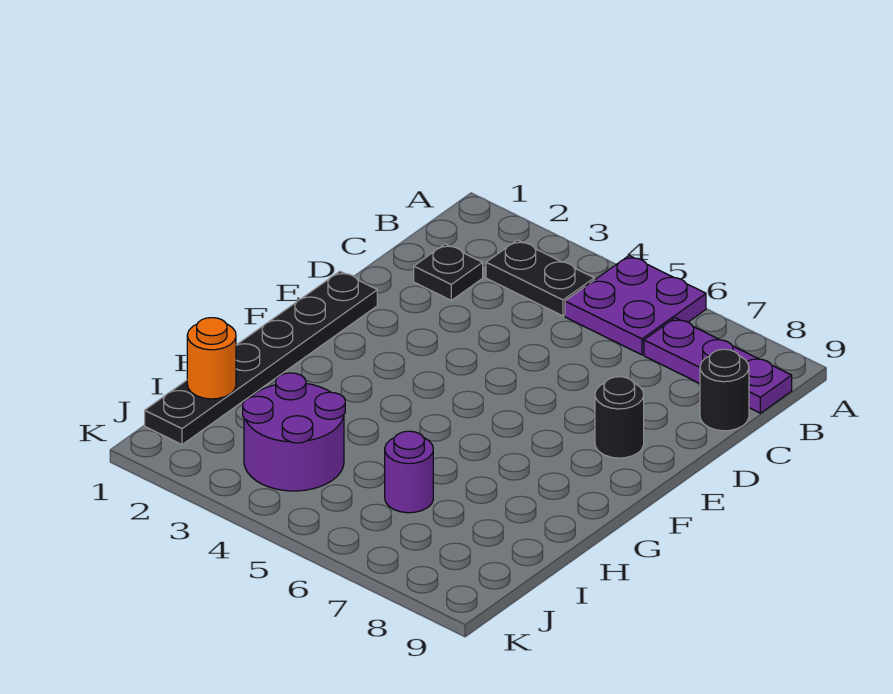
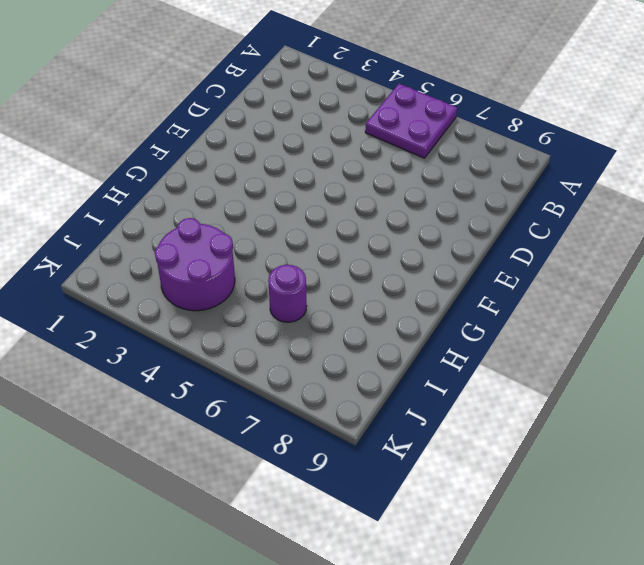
none -> black plate B3:B4 level 1
none -> purple plate B7:B9 level 1

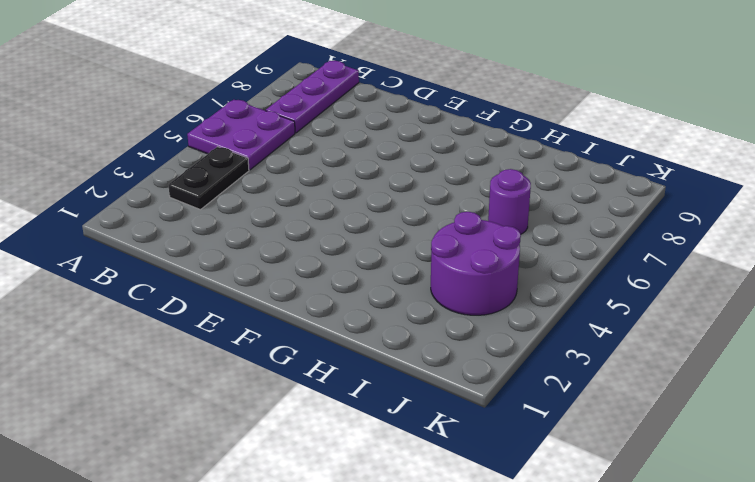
none -> black plate C2 level 1
none -> black round brick C9 level 1

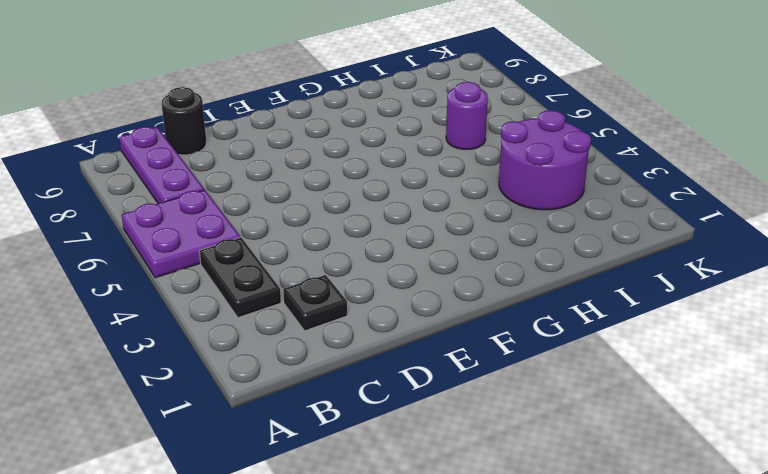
none -> black plate E1:J1 level 1
none -> black round brick E8 level 1

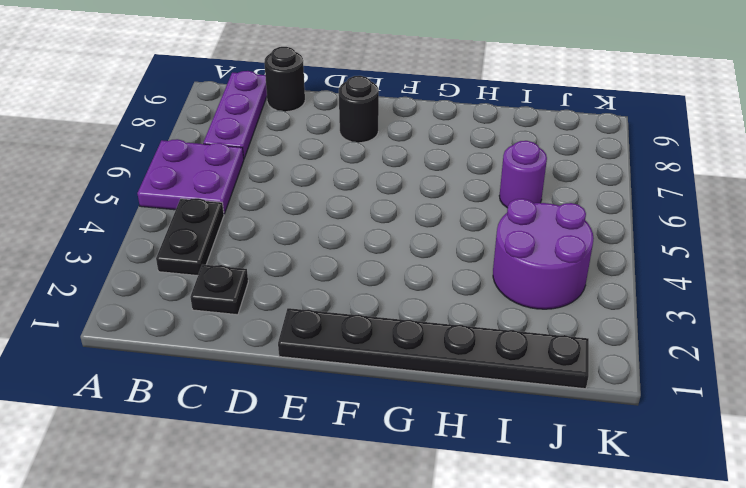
none -> orange round brick I1 level 2

